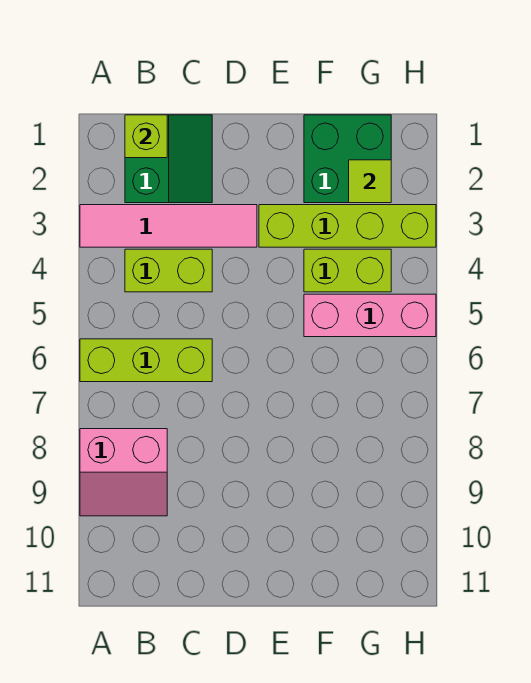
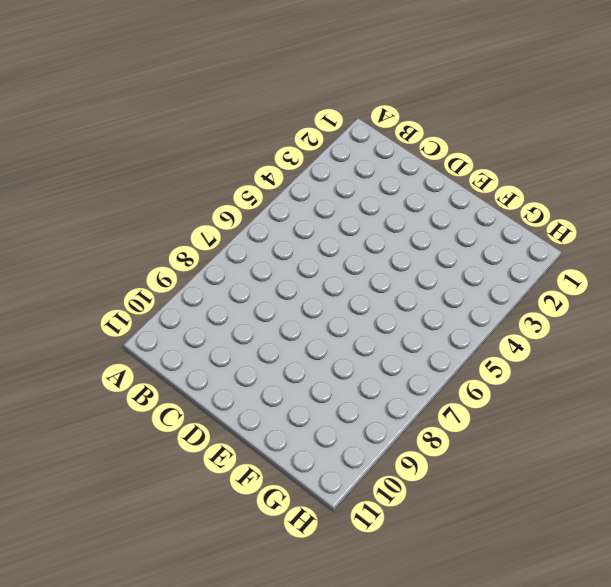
none -> pink tile A3:D3 level 1
none -> lime brick A6:C6 level 1

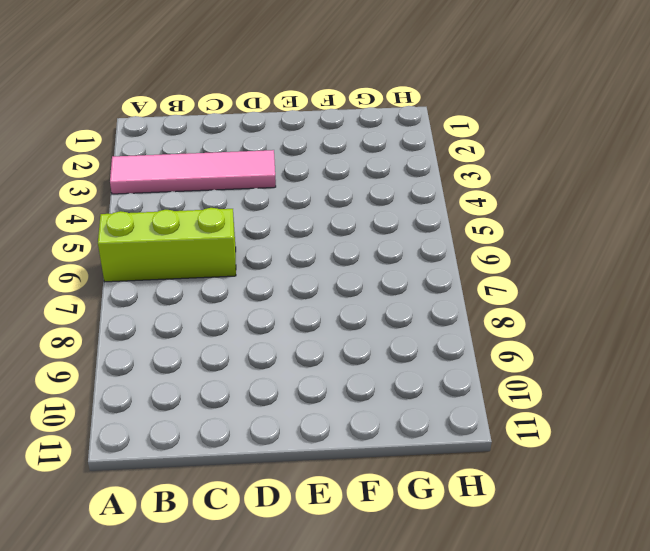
none -> pink slope A8:B9 level 1 top 8
none -> green slope B1:C2 level 1 top B

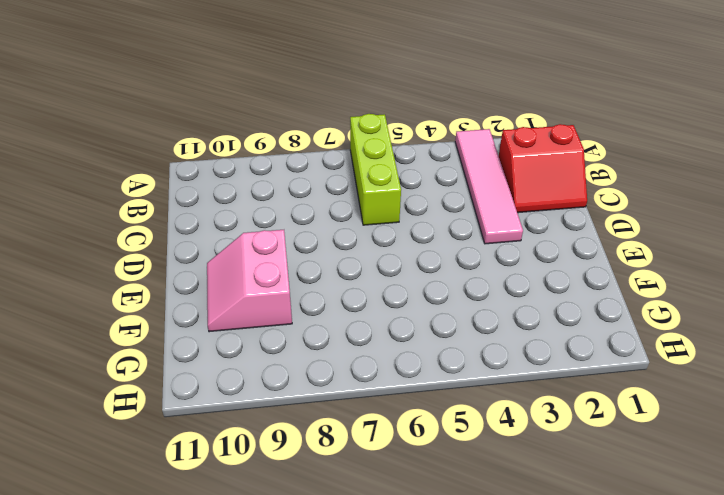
red slope B1:C2 level 1 top B -> green slope B1:C2 level 1 top B
pink slope E9:F10 level 1 top 9 -> pink slope A8:B9 level 1 top 8
none -> lime brick B4:C4 level 1
none -> lime brick E3:H3 level 1

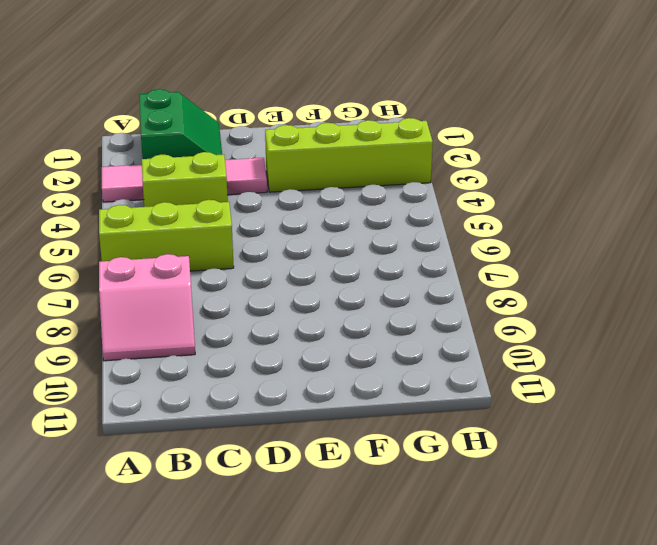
none -> green brick F1:G2 level 1
none -> lime brick F4:G4 level 1

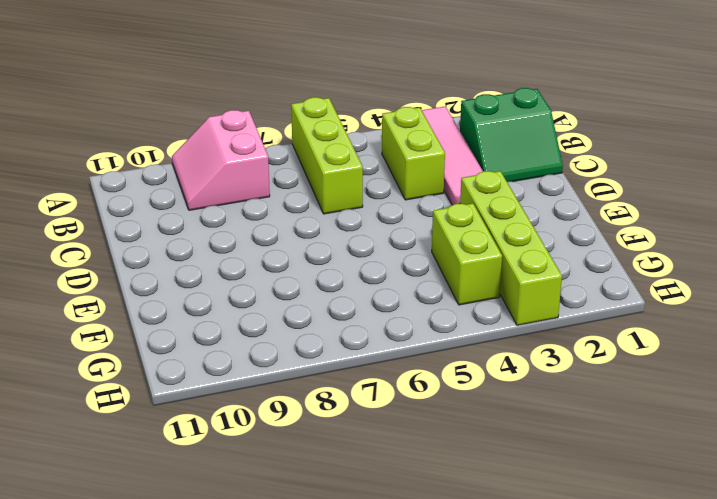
none -> green brick F1:G2 level 1
none -> pink brick F5:H5 level 1

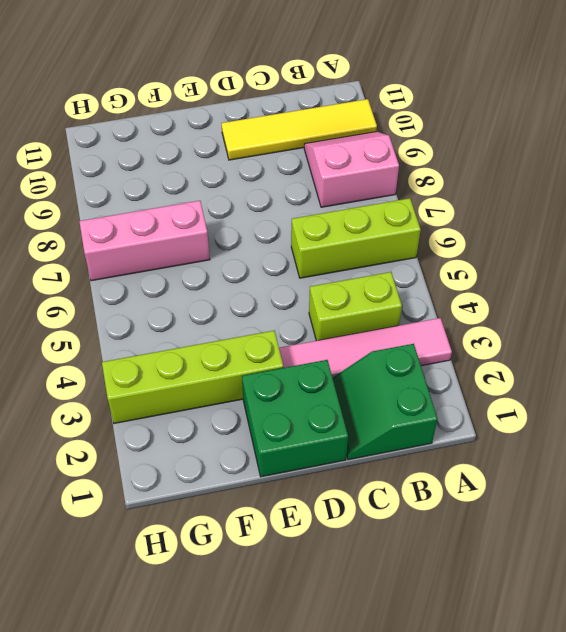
yellow tile A10:D10 level 1 -> none
green brick D1:E2 level 1 -> green brick F1:G2 level 1
pink brick F7:H7 level 1 -> pink brick F5:H5 level 1
none -> lime brick F4:G4 level 1
none -> lime brick B1 level 2

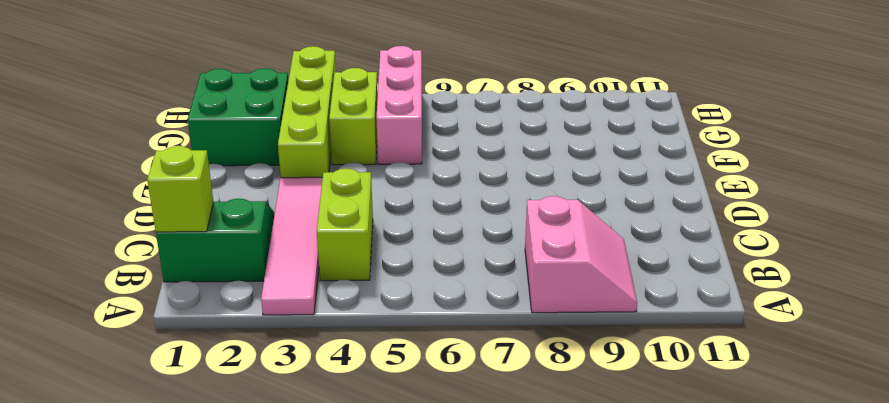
none -> lime brick A6:C6 level 1
none -> lime tile G2 level 2

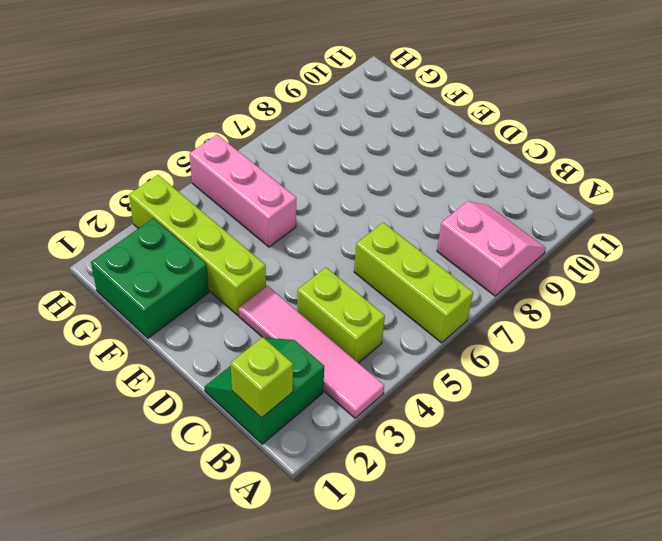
none -> lime brick F4:G4 level 1
none -> lime tile G2 level 2

